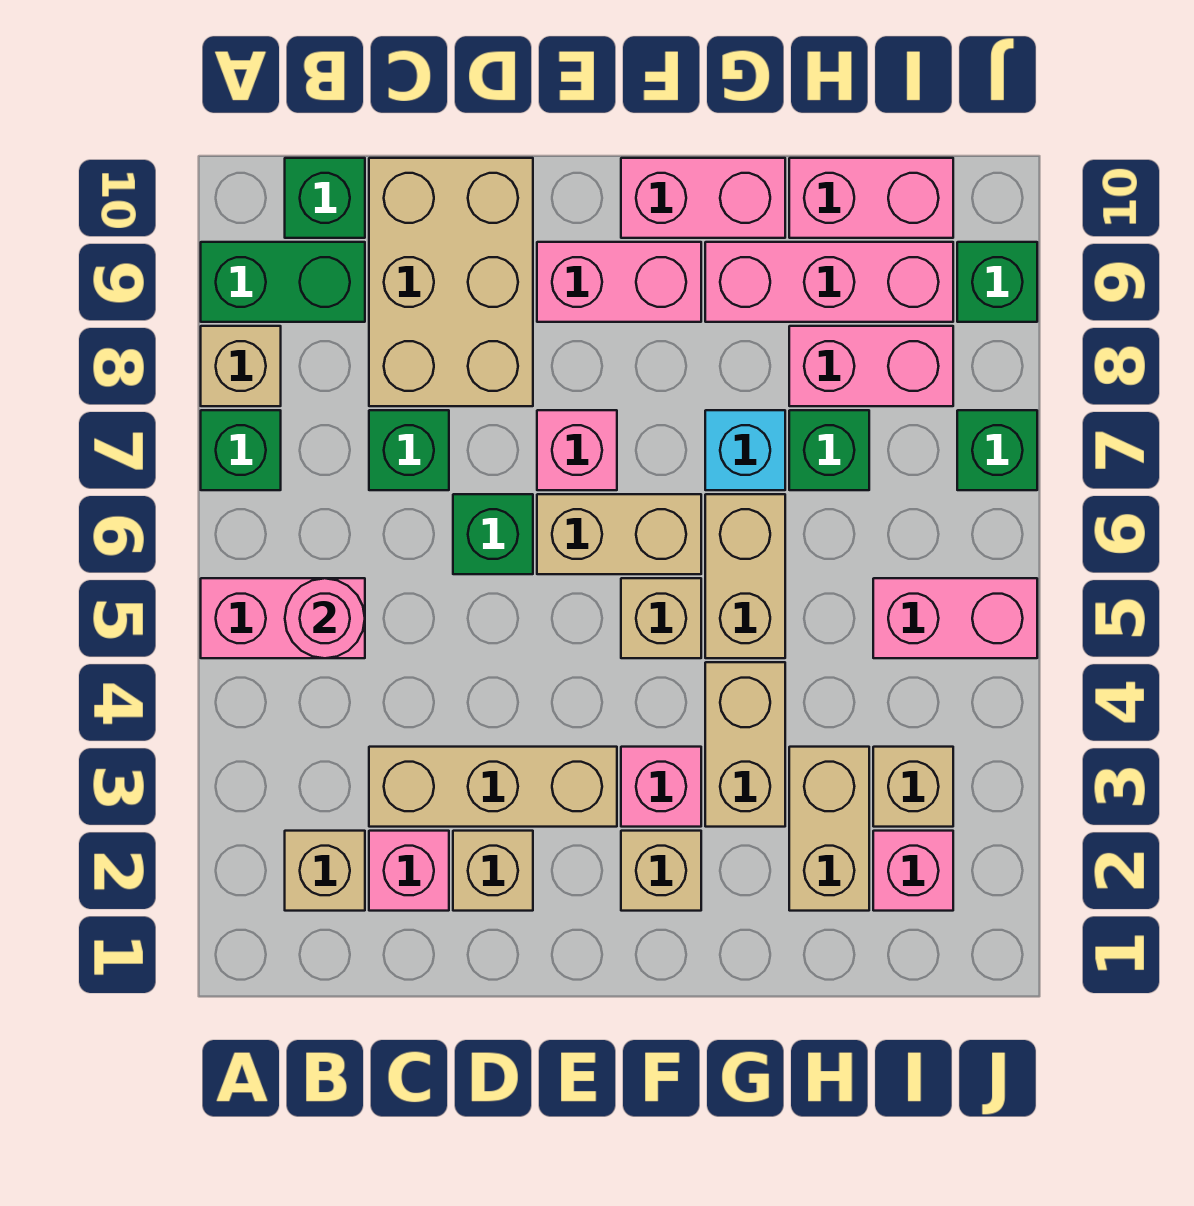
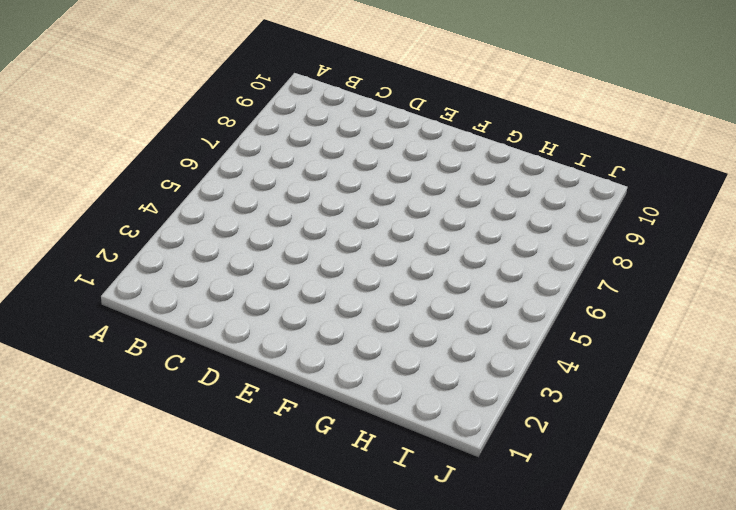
none -> pink brick A5:B5 level 1
none -> green brick A7 level 1
none -> tan brick A8 level 1
none -> green brick A9:B9 level 1

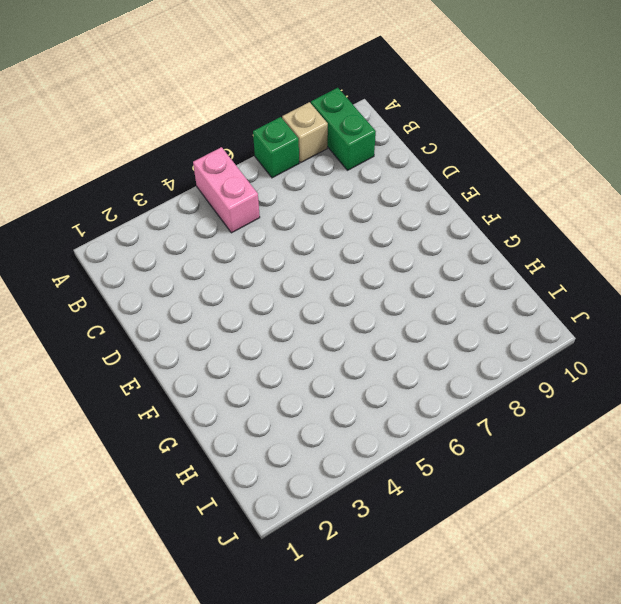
none -> tan brick B2 level 1
none -> green brick B10 level 1
none -> pink brick C2 level 1
none -> tan brick C3:E3 level 1

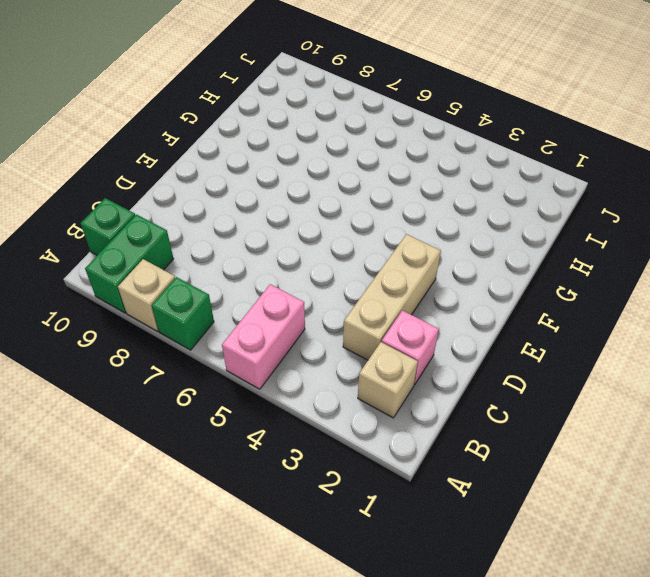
none -> green brick C7 level 1
none -> tan brick C8:D10 level 1
none -> tan brick D2 level 1
none -> green brick D6 level 1

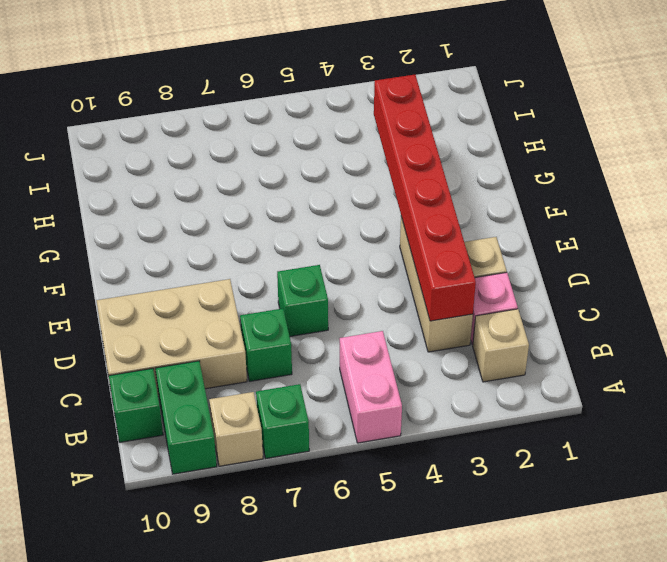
red brick C3:H3 level 2 -> none
none -> tan brick E6:F6 level 1
none -> pink brick E7 level 1
none -> pink brick E9:F9 level 1
none -> tan brick F2 level 1

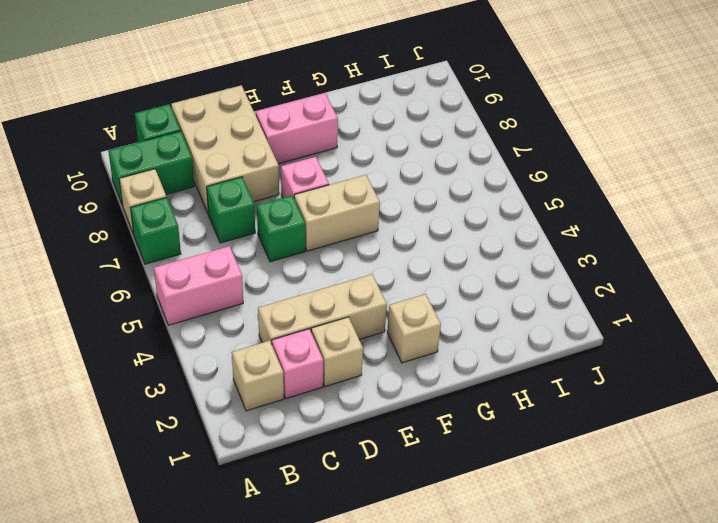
none -> pink brick F3 level 1
none -> tan brick F5 level 1
none -> pink brick F10:G10 level 1
none -> tan brick G3:G4 level 1

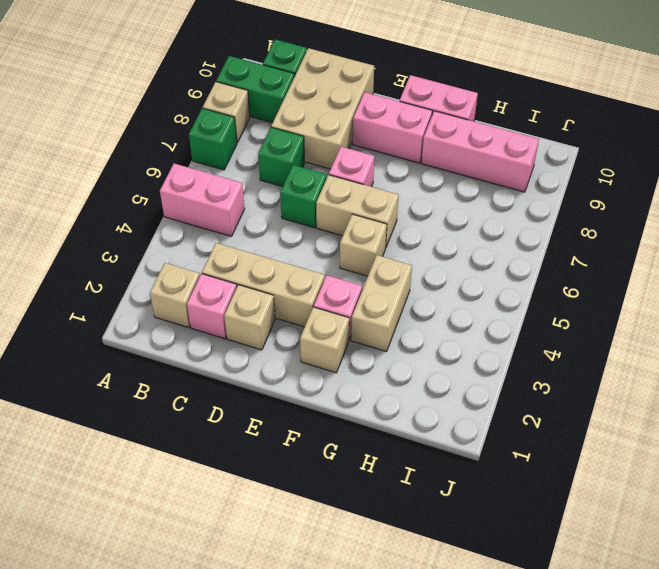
none -> tan brick G5:G6 level 1
none -> cyan brick G7 level 1
none -> tan brick H2:H3 level 1
none -> green brick H7 level 1

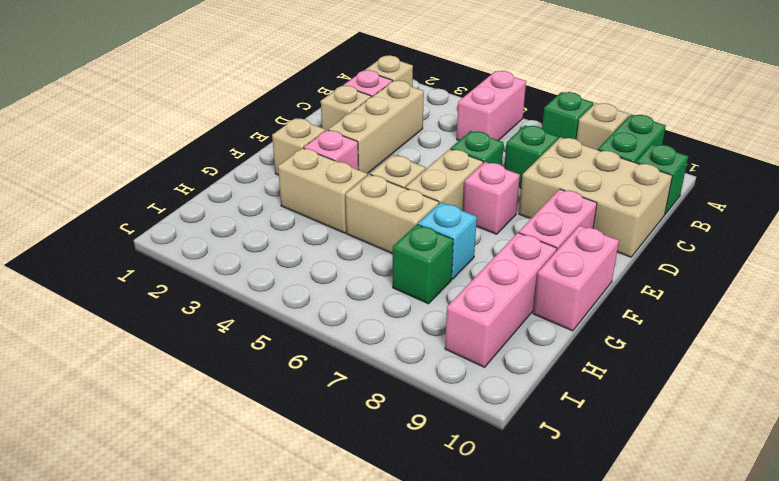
none -> tan brick H2:H3 level 1
none -> pink brick H8:I8 level 1
none -> pink brick H10:I10 level 1
none -> pink brick I2 level 1

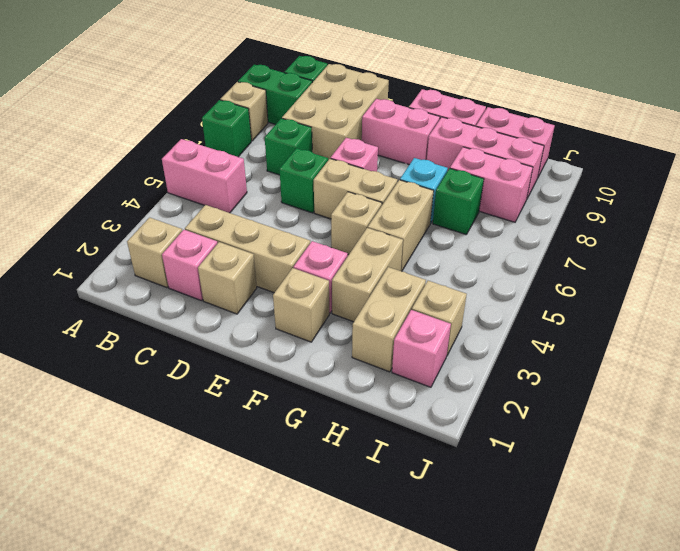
none -> pink brick I5:J5 level 1
none -> green brick J7 level 1
none -> green brick J9 level 1
none -> pink round brick B5 level 2

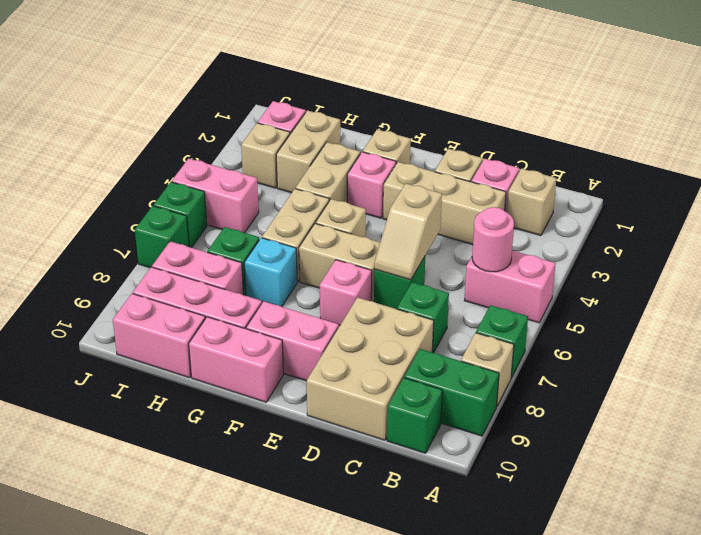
tan slope D5:D6 level 2 top 5 -> none
green brick J6 level 1 -> green brick J9 level 1

